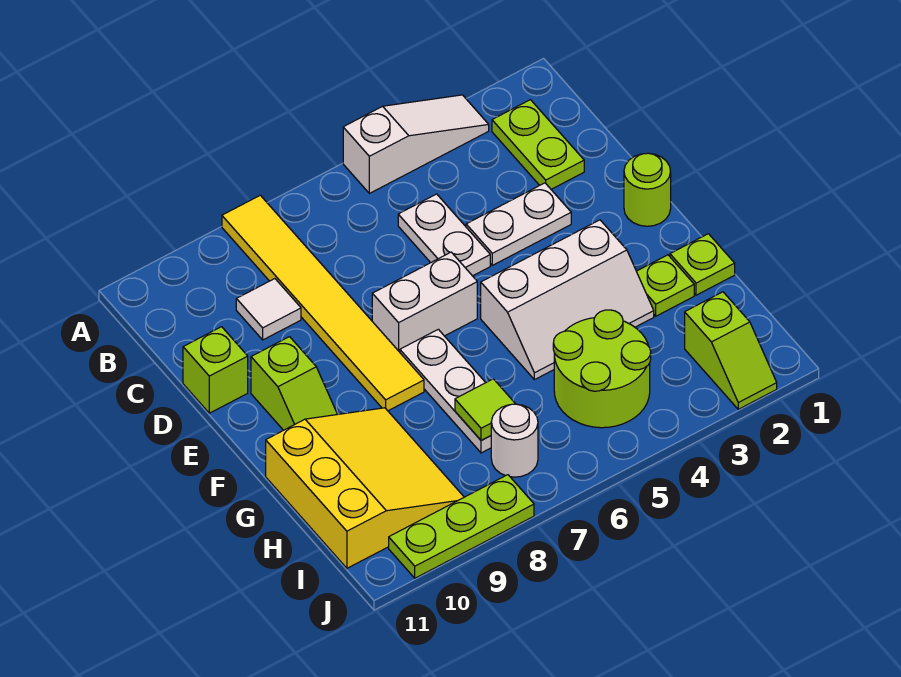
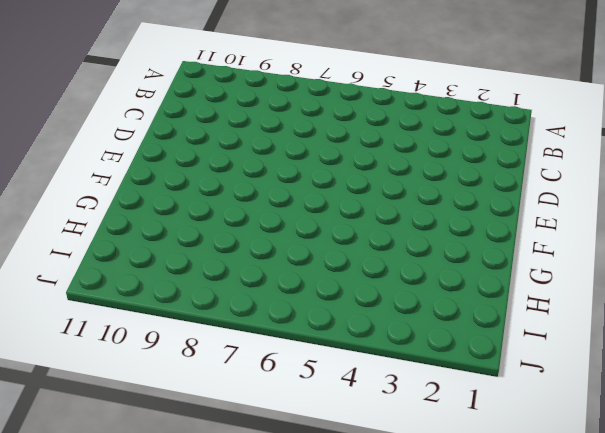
none -> white slope A3:A5 level 1 top 5
none -> yellow tile A8:F8 level 1
none -> lime plate B2:C2 level 1

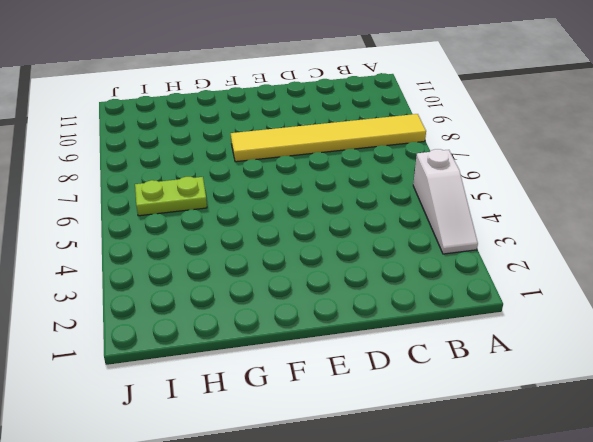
lime plate H6:I6 level 1 -> lime plate B2:C2 level 1
none -> white plate C5:D5 level 1
none -> white tile C9 level 1
none -> white plate D3:D4 level 1

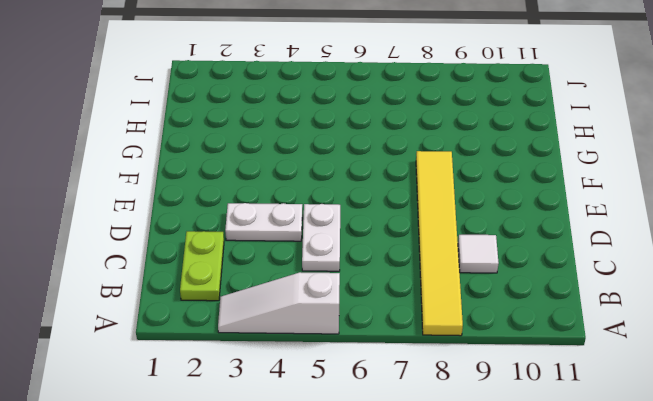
none -> lime brick D11 level 1
none -> lime round brick E1 level 1
none -> white brick E6:E7 level 1

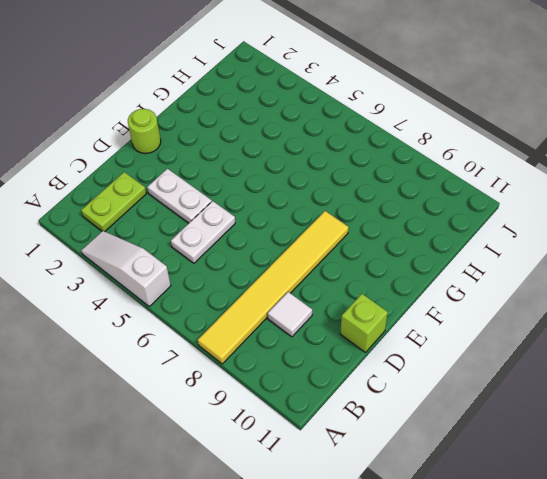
none -> white brick E6:E7 level 1
none -> lime slope E10:F10 level 1 top E
none -> white slope F3:G5 level 1 top F

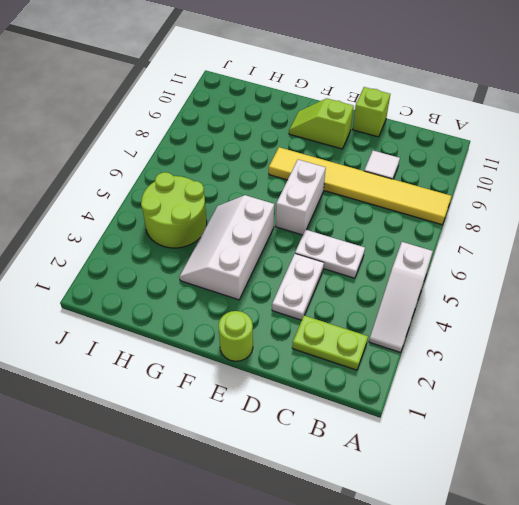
none -> white plate F7:H7 level 1
none -> lime plate G1 level 1
none -> lime plate G2 level 1

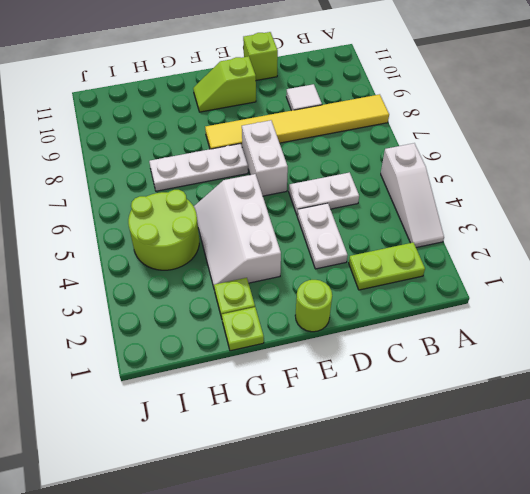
none -> yellow slope G9:I11 level 1 top 11
none -> lime slope I2:J2 level 1 top I
none -> white round brick I7 level 1

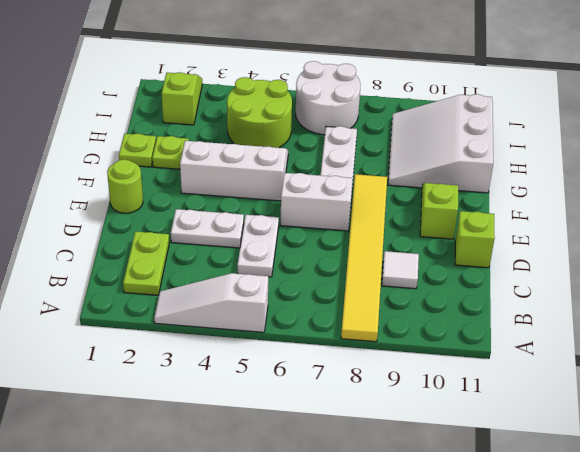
white slope G9:I11 level 1 top 11 -> yellow slope G9:I11 level 1 top 11
white round brick I6:J7 level 1 -> white round brick I7 level 1
none -> lime plate J8:J10 level 1
none -> lime tile H7 level 2

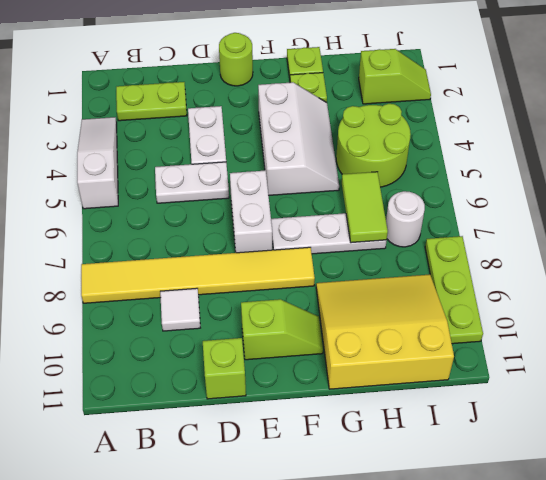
lime tile H6:H7 level 2 -> lime tile H7 level 2

